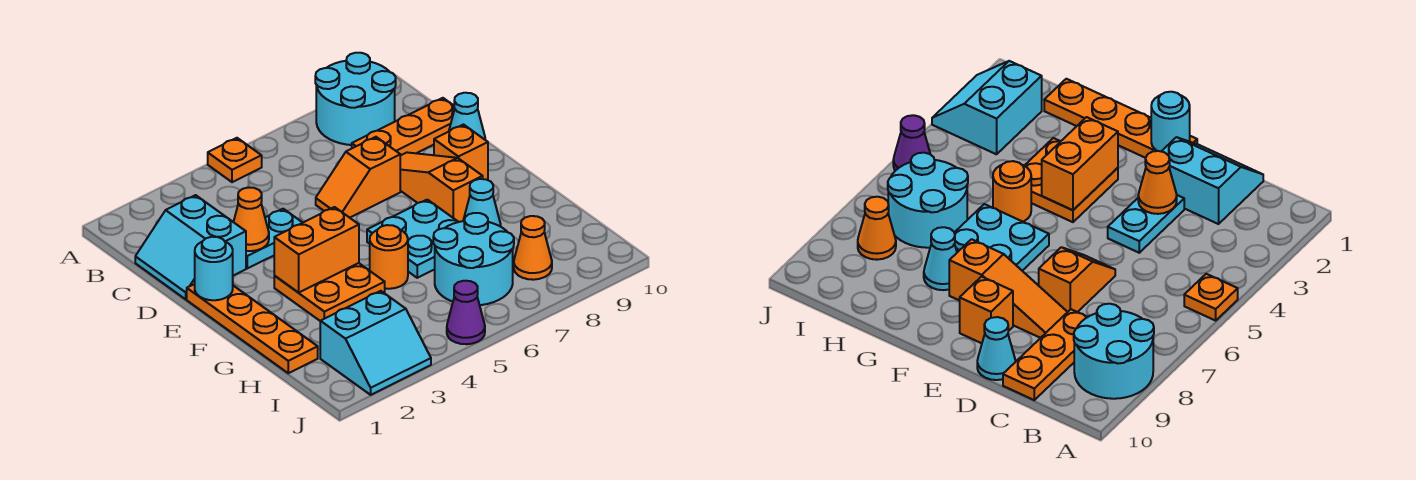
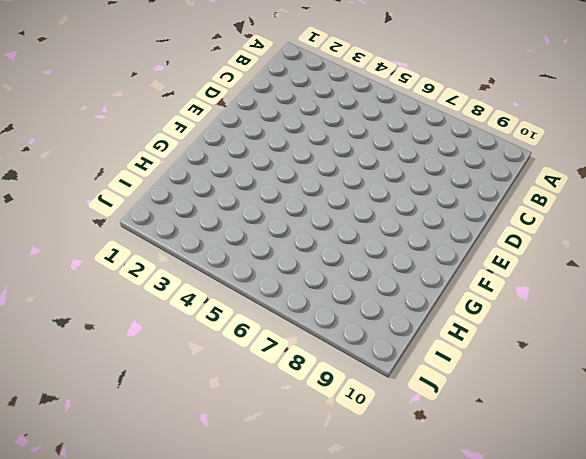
none -> orange plate A5 level 1
none -> cyan round brick A8:B9 level 1
none -> cyan slope C1:D2 level 1 top 2

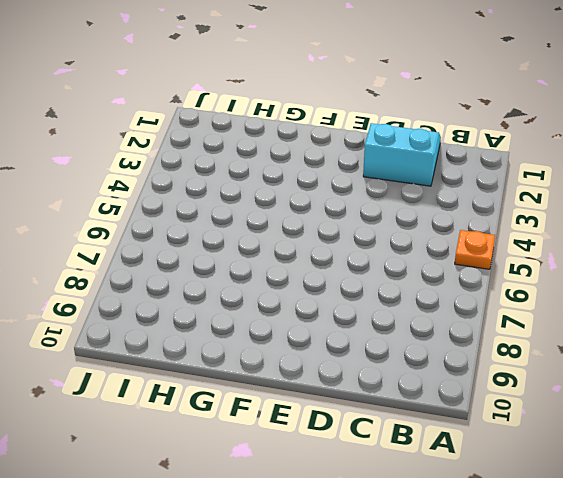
none -> cyan round brick A8:B9 level 1
none -> orange plate C8:C10 level 1
none -> cyan plate D3:D4 level 1

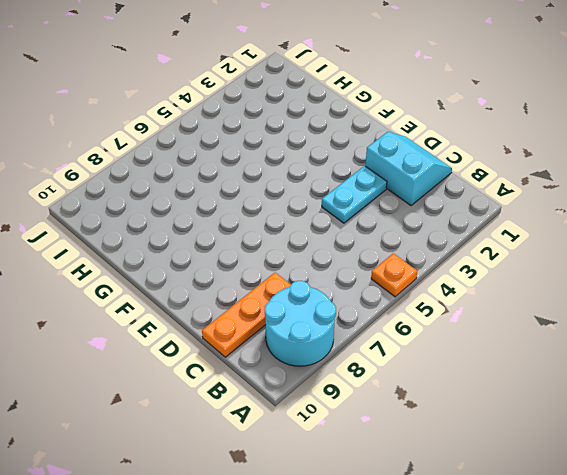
none -> orange slope D6:D7 level 1 top 7
none -> orange slope D8:F8 level 1 top F
none -> cyan cone D10 level 1

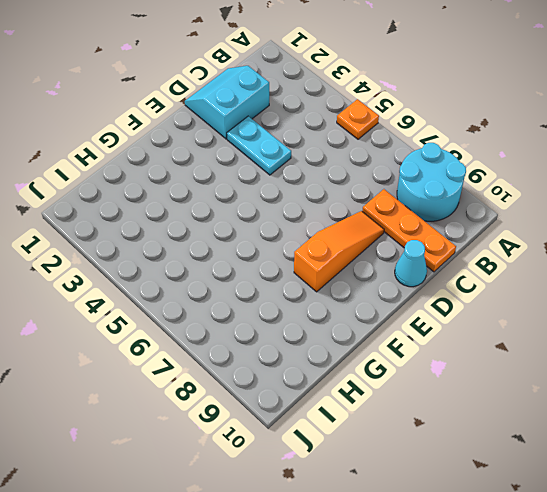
none -> orange slope D6:D7 level 1 top 7
none -> orange plate E1:H1 level 1
none -> orange brick E9 level 1

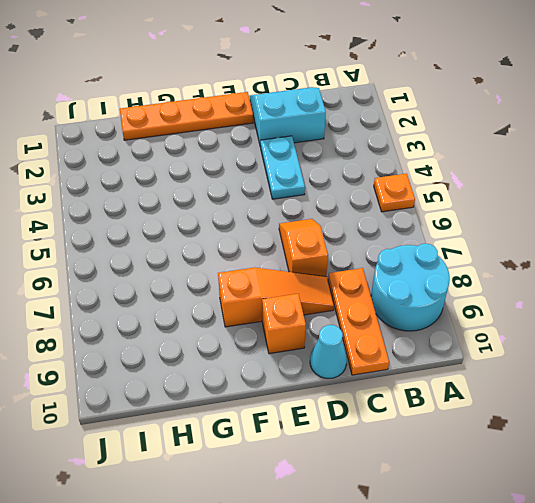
none -> orange plate F3:G4 level 1
none -> cyan plate F6:G7 level 1
none -> orange round brick G5 level 1

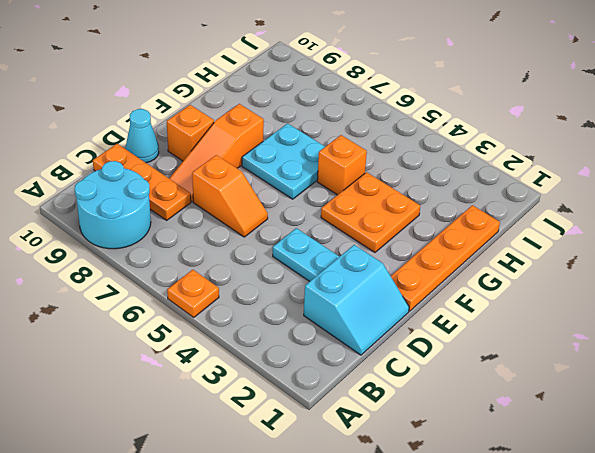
orange brick G5 level 1 -> orange round brick G5 level 1
none -> cyan cone G8 level 1
none -> cyan round brick H6:I7 level 1
none -> cyan slope I2:J3 level 1 top I

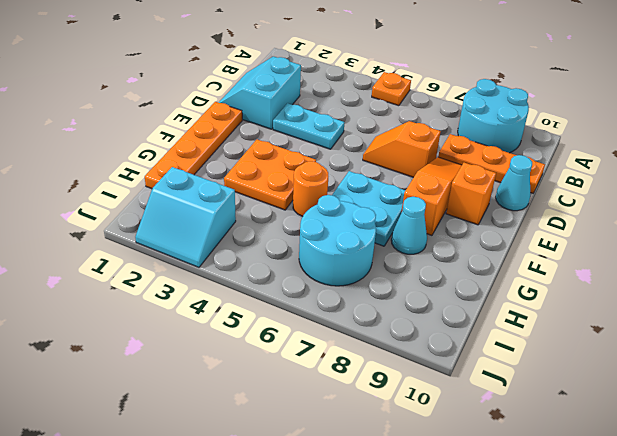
none -> orange cone I8 level 1
none -> purple cone J5 level 1
none -> orange cone D3 level 2

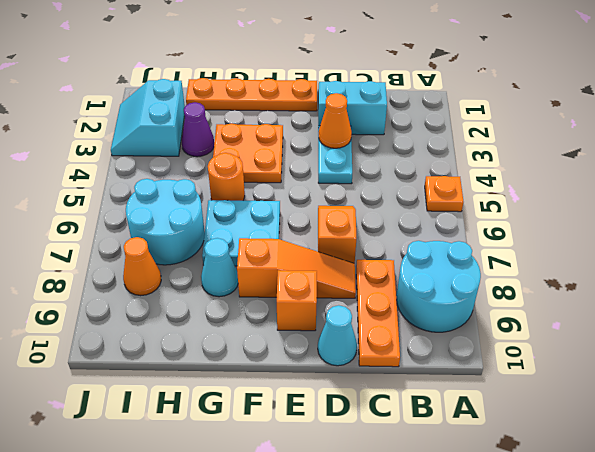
purple cone H3 level 1 -> purple cone J5 level 1
none -> cyan round brick E1 level 2
none -> orange brick F3:F4 level 2

